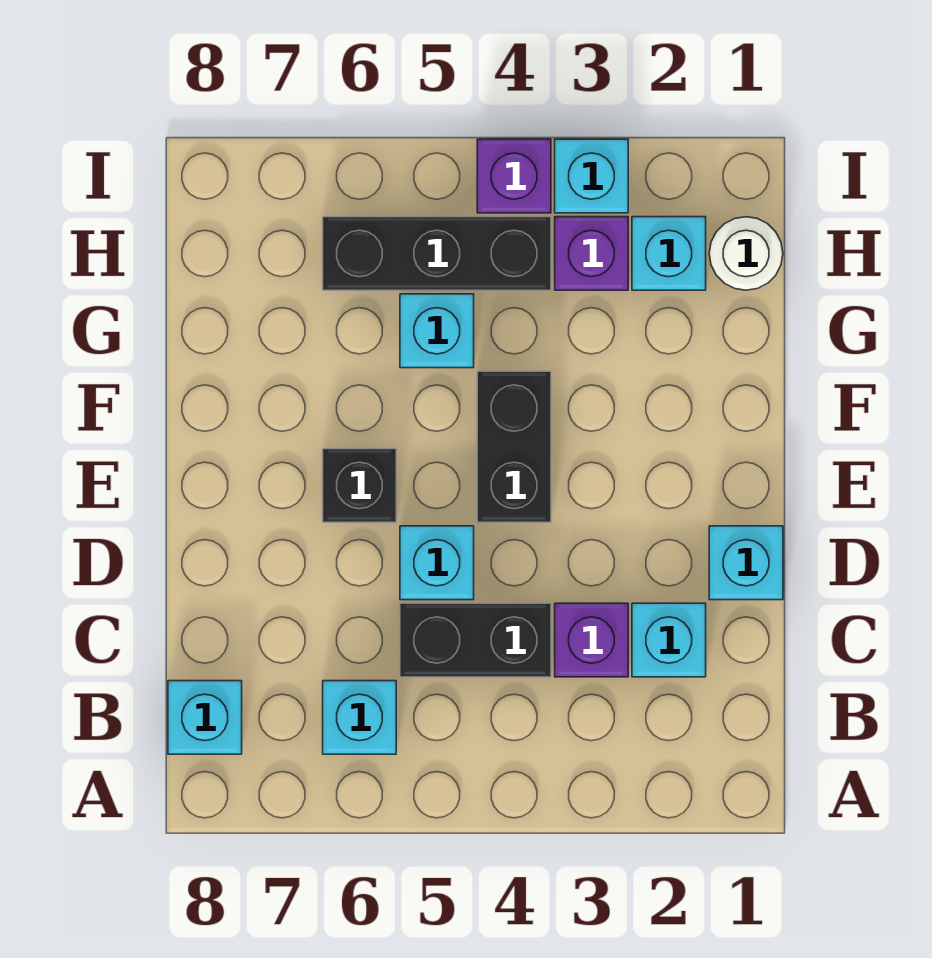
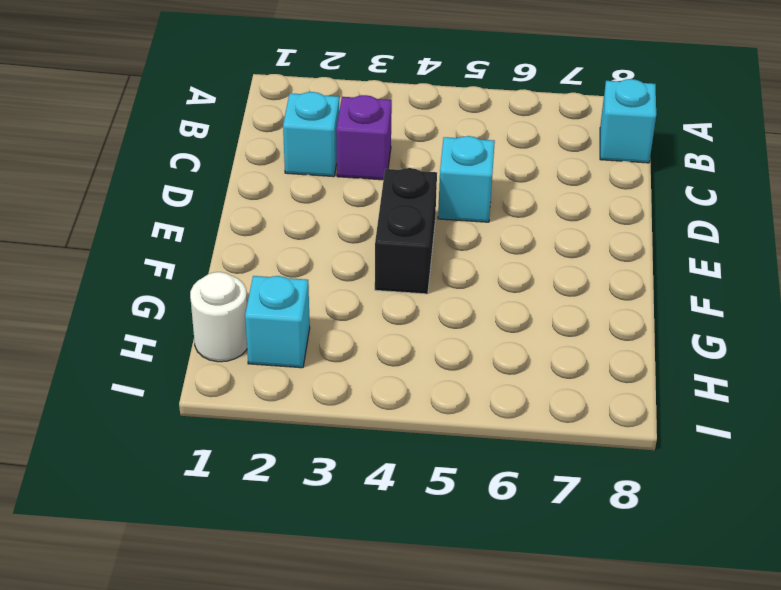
none -> cyan brick B6 level 1
none -> black brick C4:C5 level 1
none -> cyan brick D1 level 1

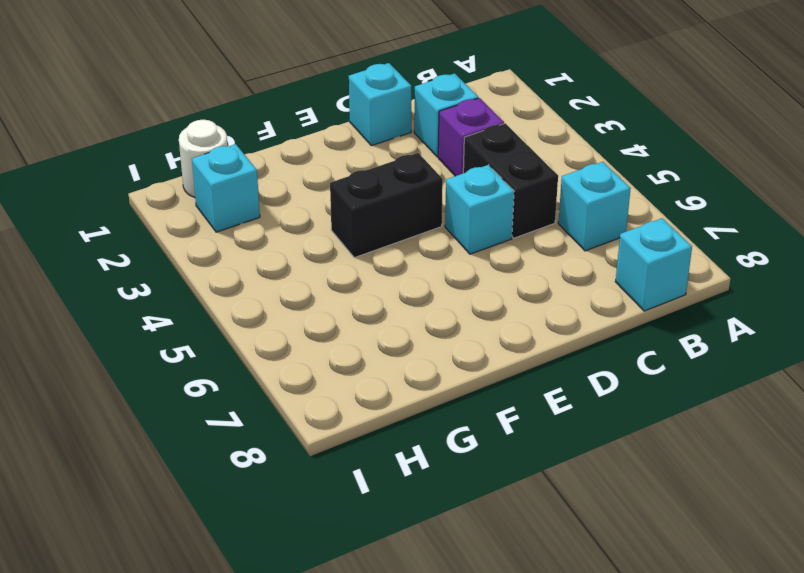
none -> black brick E6 level 1
none -> cyan brick G5 level 1
none -> purple brick H3 level 1

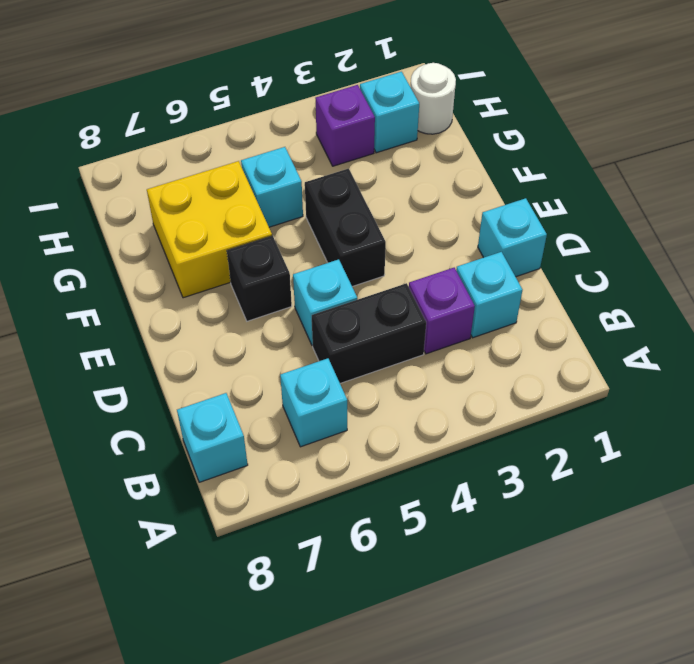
yellow brick F6:G7 level 1 -> none
none -> black brick H4:H6 level 1
none -> cyan brick I3 level 1
none -> purple brick I4 level 1

